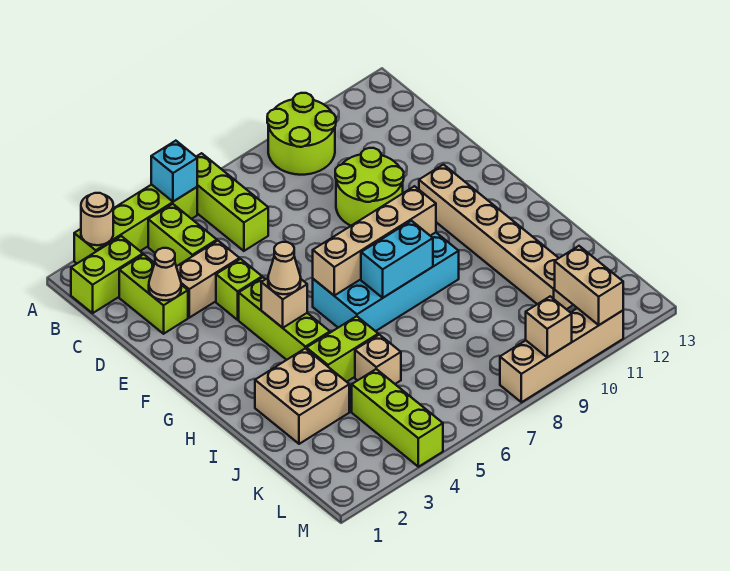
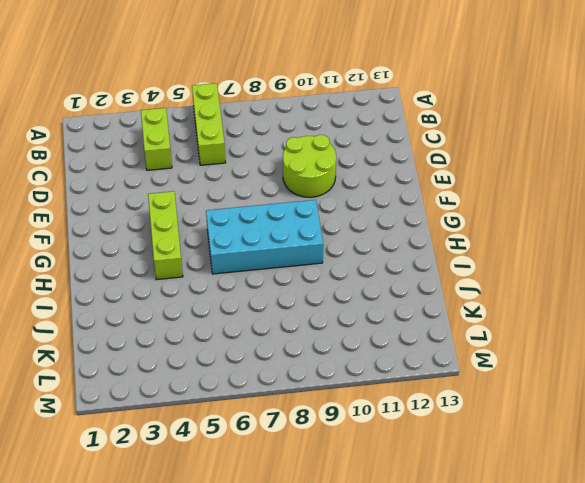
none -> lime brick A2:A5 level 1
none -> lime round brick A9:B10 level 1
none -> lime brick B1:B2 level 1

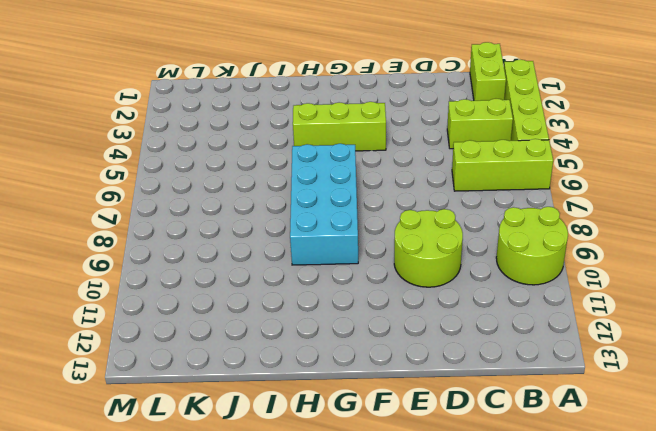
none -> lime brick C2:D2 level 1
none -> tan brick D3:D4 level 1
none -> lime brick E4 level 1

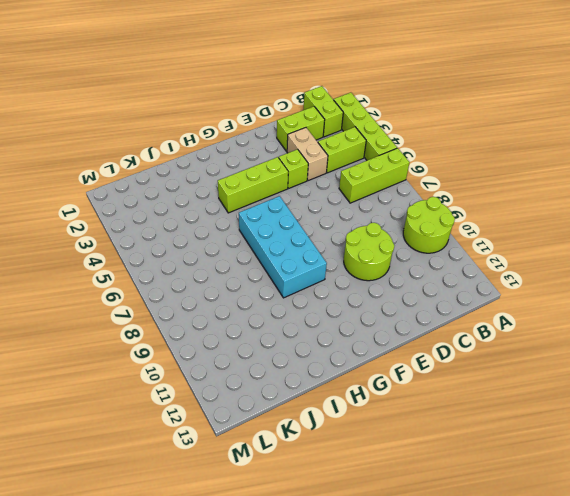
none -> tan brick F11:K11 level 1
none -> tan brick I2:J3 level 1
none -> lime brick I4:I5 level 1

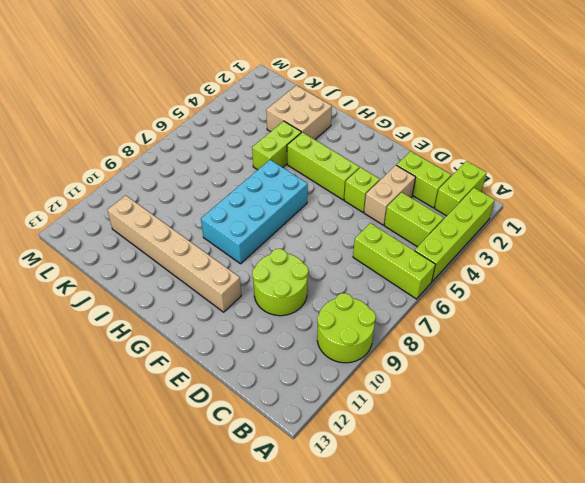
none -> tan brick J5 level 1
none -> lime brick K4:M4 level 1
none -> tan brick M8:M11 level 1

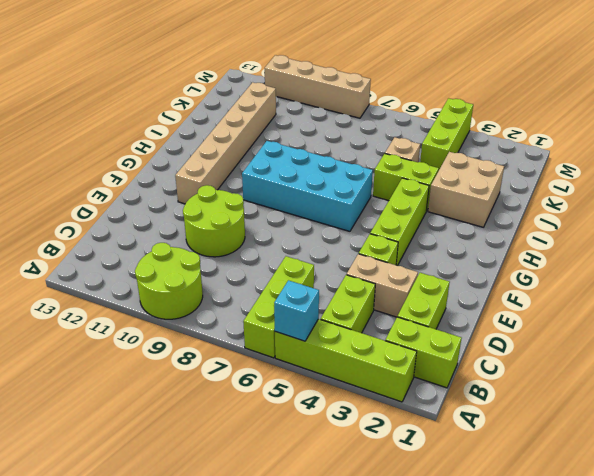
none -> tan round brick A2 level 2
none -> tan cone D2 level 2
none -> tan brick G4 level 2

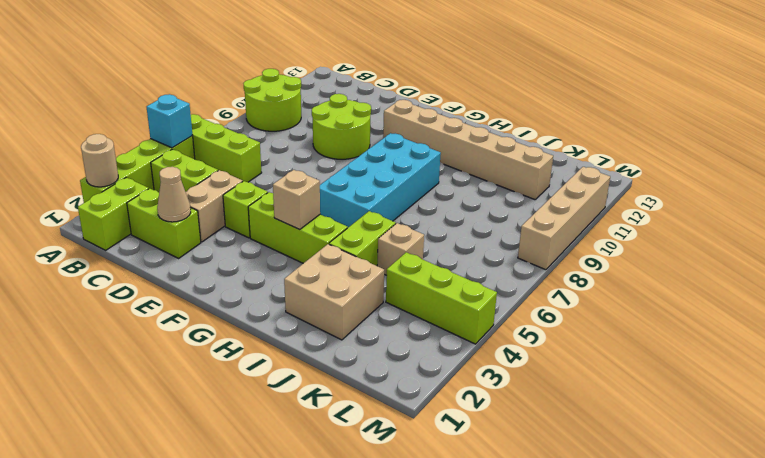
none -> tan brick G6:G9 level 2
none -> cyan brick H7:H8 level 2
none -> tan brick L11:M11 level 2

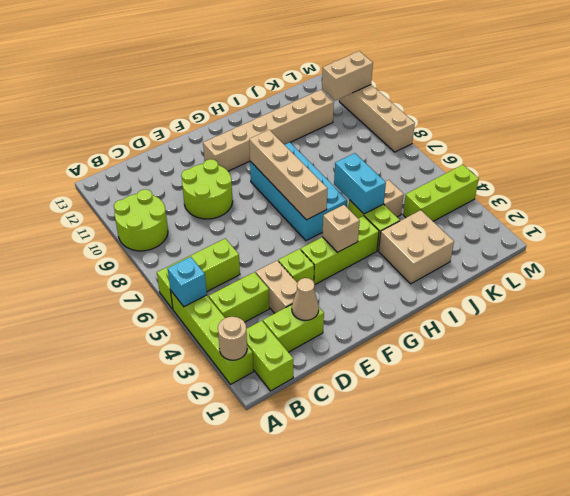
cyan brick I5:I6 level 2 -> cyan brick H7:H8 level 2
none -> tan brick M9 level 2
none -> tan cone G4 level 3

